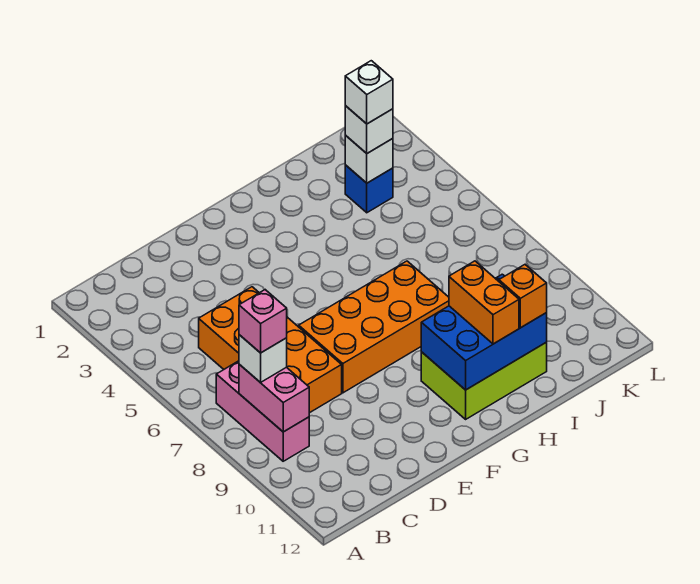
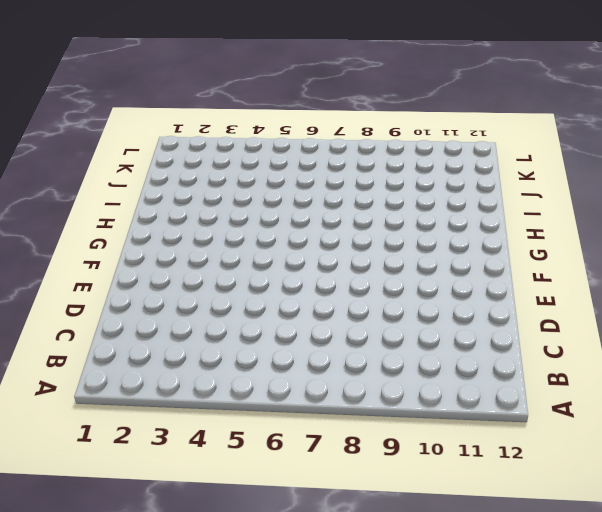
none -> pink brick B7:B9 level 1
none -> orange brick C5:D8 level 1
none -> orange brick E7:H8 level 1

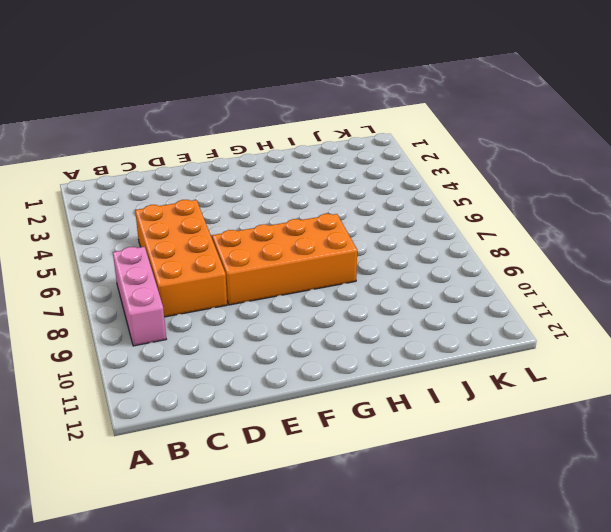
none -> lime brick G10:I11 level 1
none -> blue brick J3 level 1
none -> pink brick B8:B9 level 2

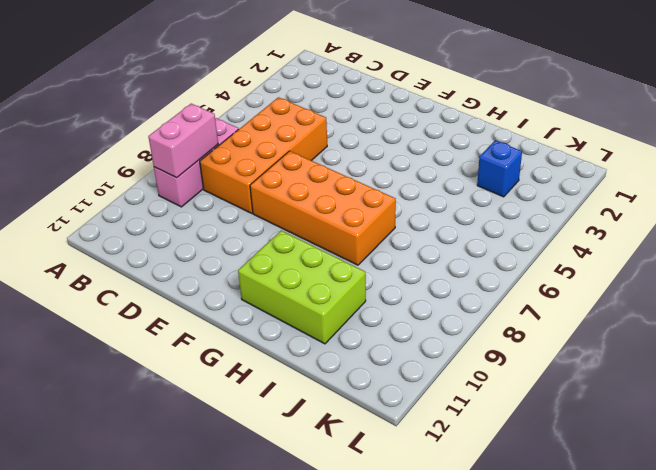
none -> blue brick G10:I11 level 2
none -> white brick J3 level 2
none -> white brick B8 level 3

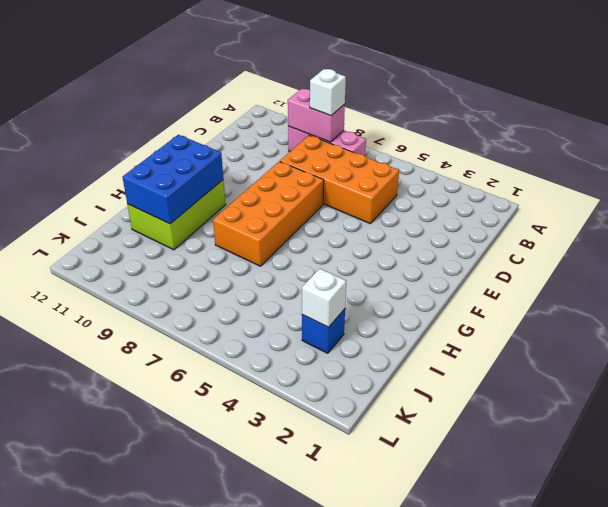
none -> orange brick H10:H11 level 3
none -> orange brick I11 level 3
none -> white brick J3 level 3

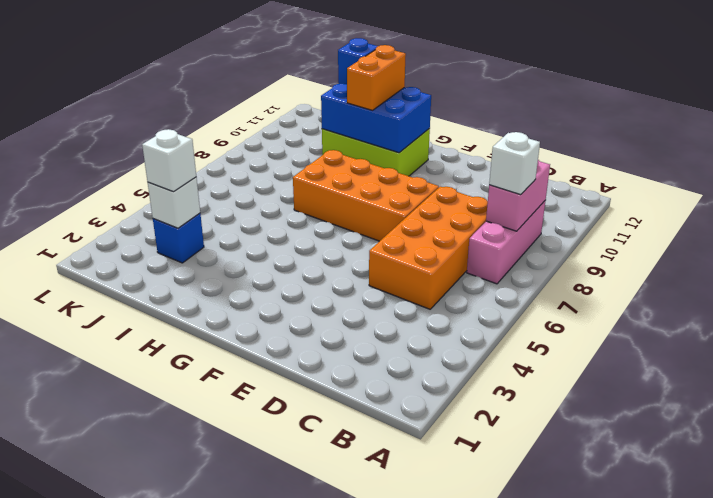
blue brick I11 level 3 -> orange brick I11 level 3
none -> pink brick B8 level 4
none -> white brick J3 level 4

